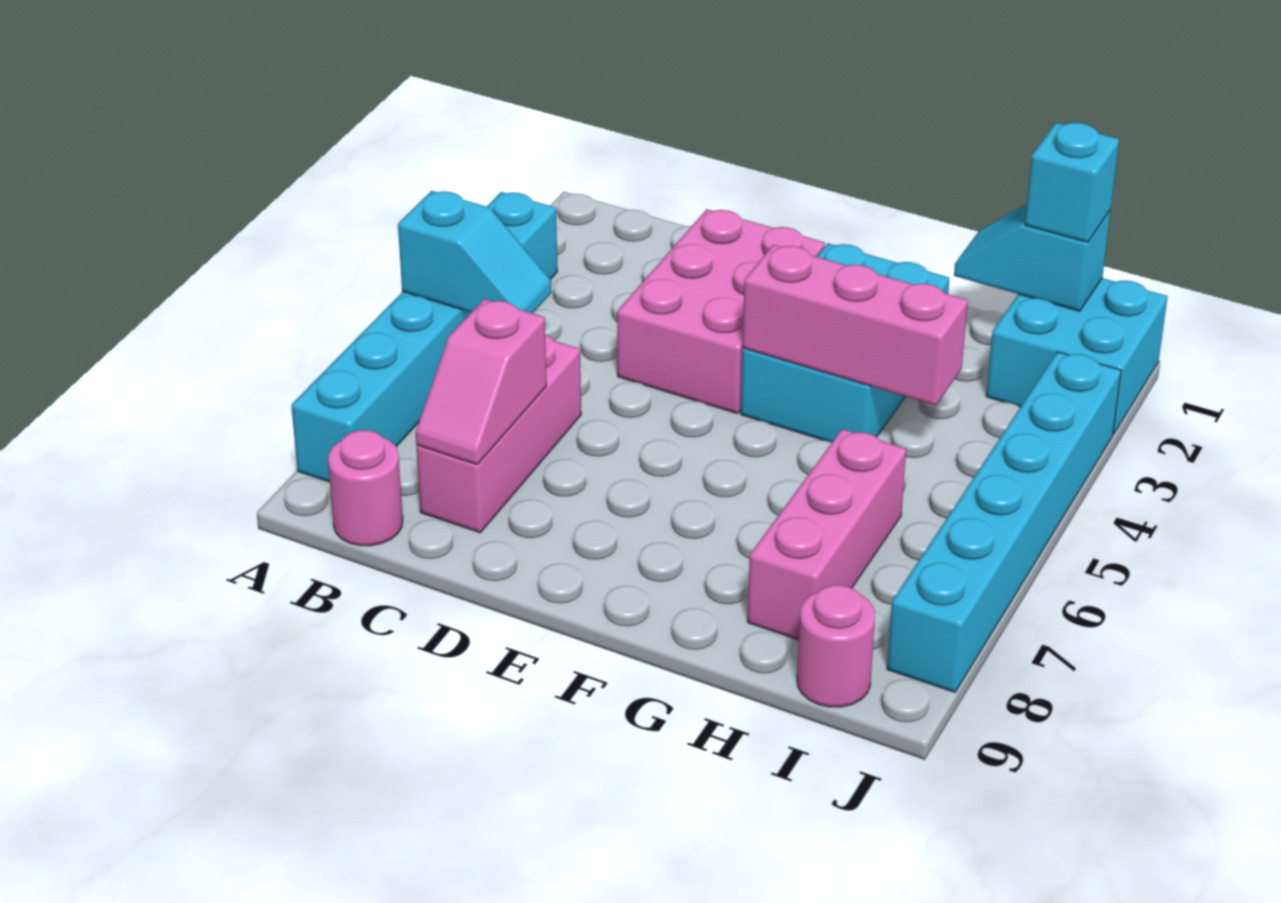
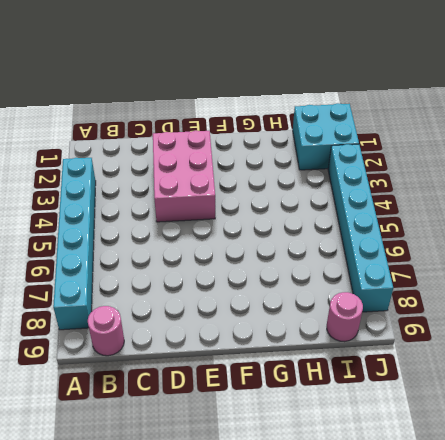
none -> pink brick C6:C8 level 1
none -> cyan brick F2:G4 level 1
none -> pink brick H6:H8 level 1

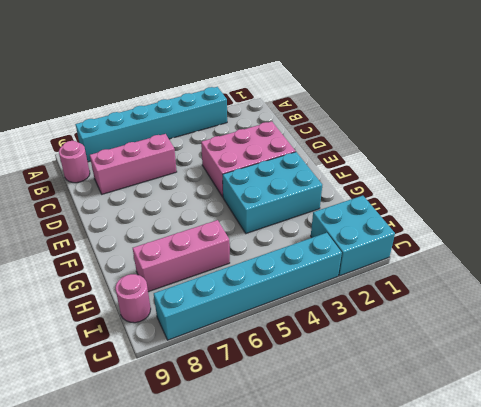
none -> cyan slope A5:B5 level 2 top A
none -> pink slope C7:C8 level 2 top 7
none -> pink brick F4:H4 level 2

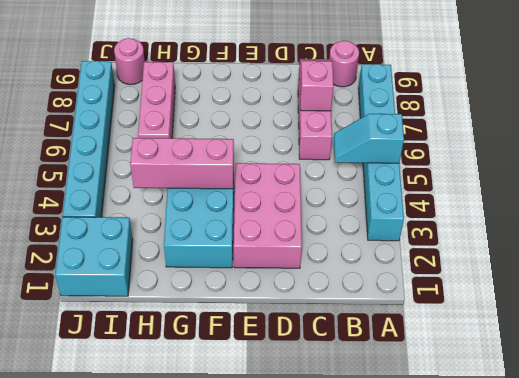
none -> cyan slope H1:I1 level 2 top I
none -> cyan brick I1 level 3

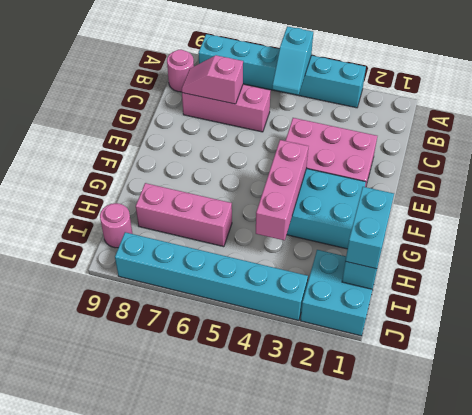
cyan brick H1:I1 level 3 -> cyan brick I1 level 3

